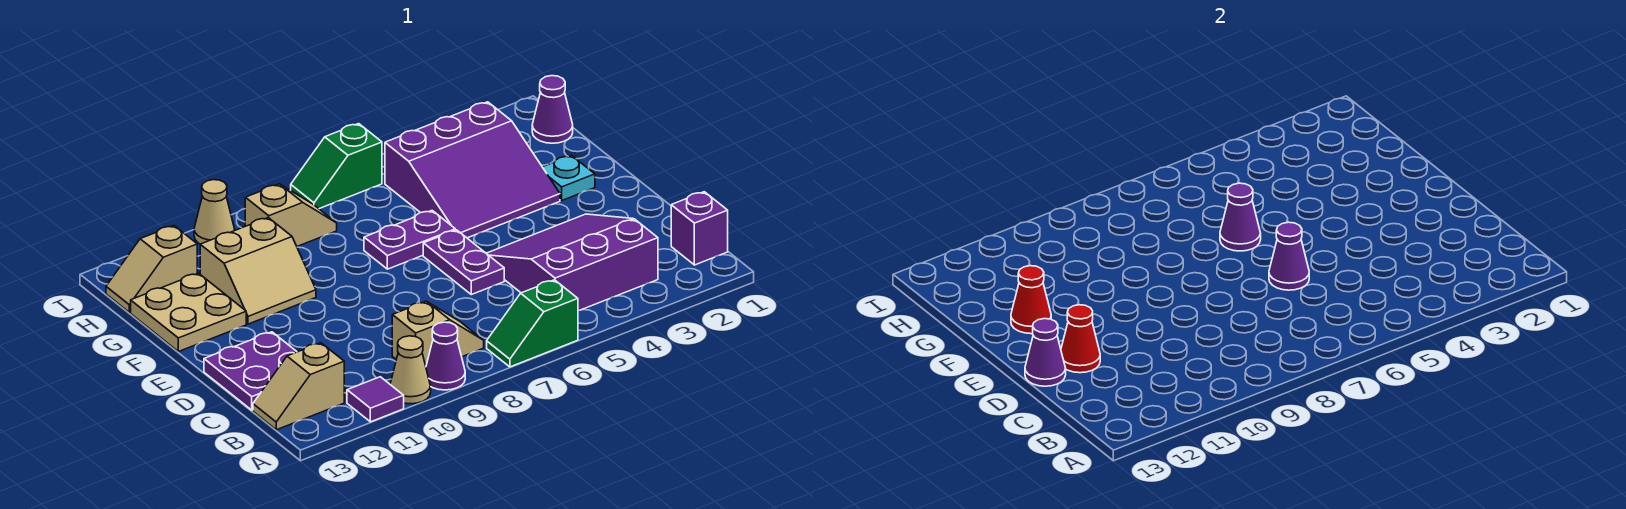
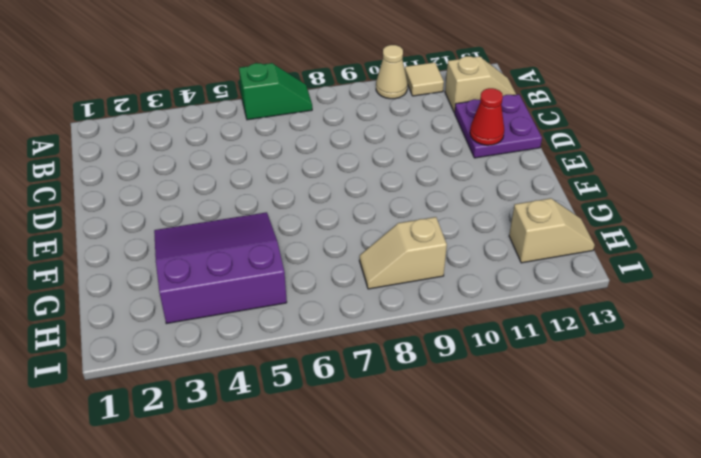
tan tile A11 level 1 -> purple tile A11 level 1
none -> purple cone A9 level 1
none -> purple brick B1 level 1
none -> purple slope B3:D5 level 1 top B

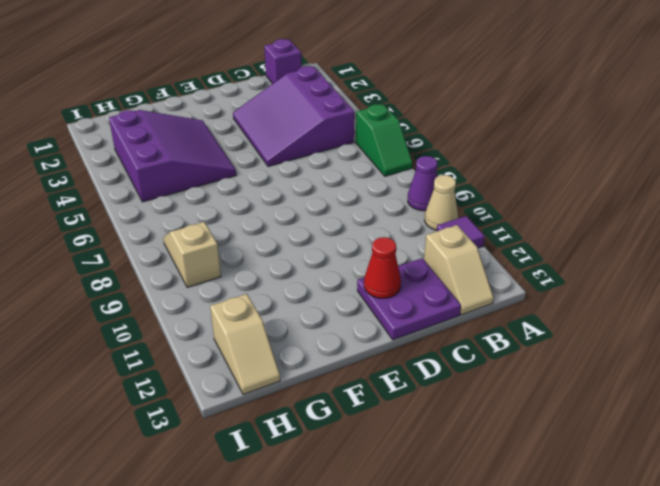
none -> tan slope B8:B9 level 1 top 9
none -> purple plate D6:E6 level 1
none -> cyan plate F2 level 1

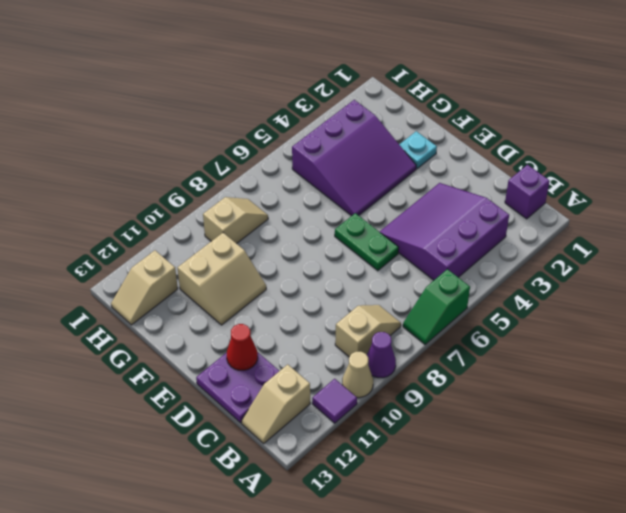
green plate D6:E6 level 1 -> purple plate D6:E6 level 1
none -> purple plate F6:F7 level 1
none -> tan plate F12:G13 level 1
none -> purple cone H1 level 1

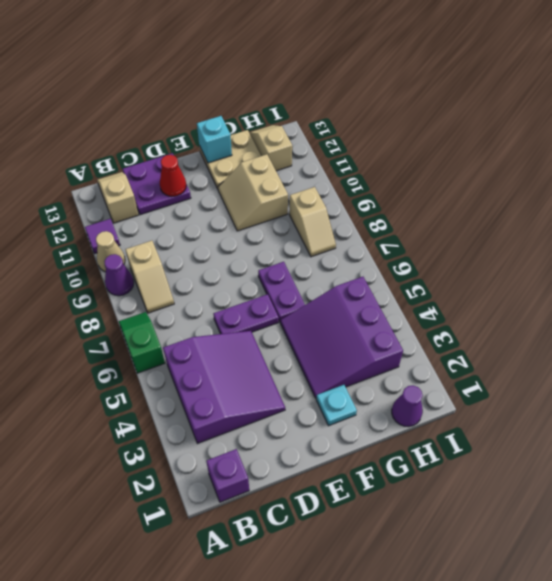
cyan brick F13 level 2 -> none
none -> green slope I6:I7 level 1 top 6
none -> tan cone I10 level 1
none -> purple cone D6 level 2

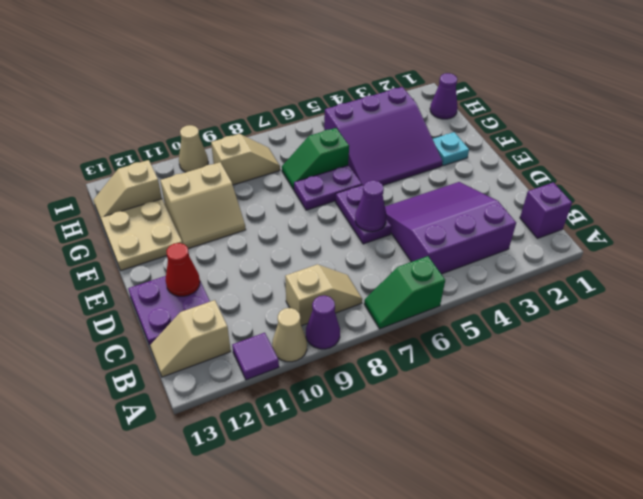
green slope G6:G7 level 1 top 6 -> green slope I6:I7 level 1 top 6
none -> purple cone D13 level 2
none -> purple cone F6 level 2
none -> red cone F12 level 2

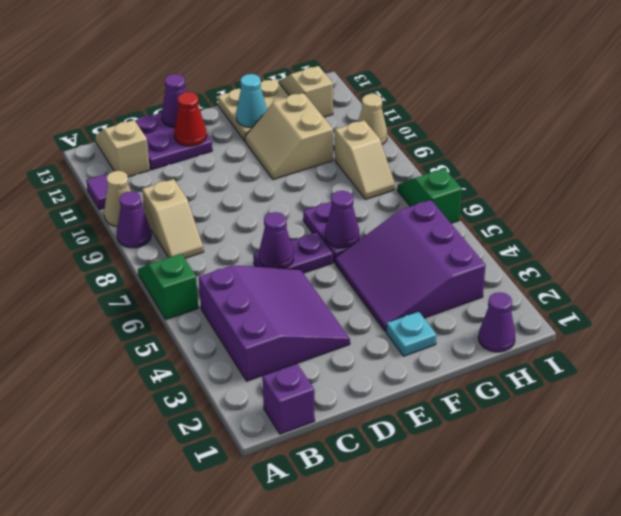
cyan cone F12 level 2 -> red cone F12 level 2

